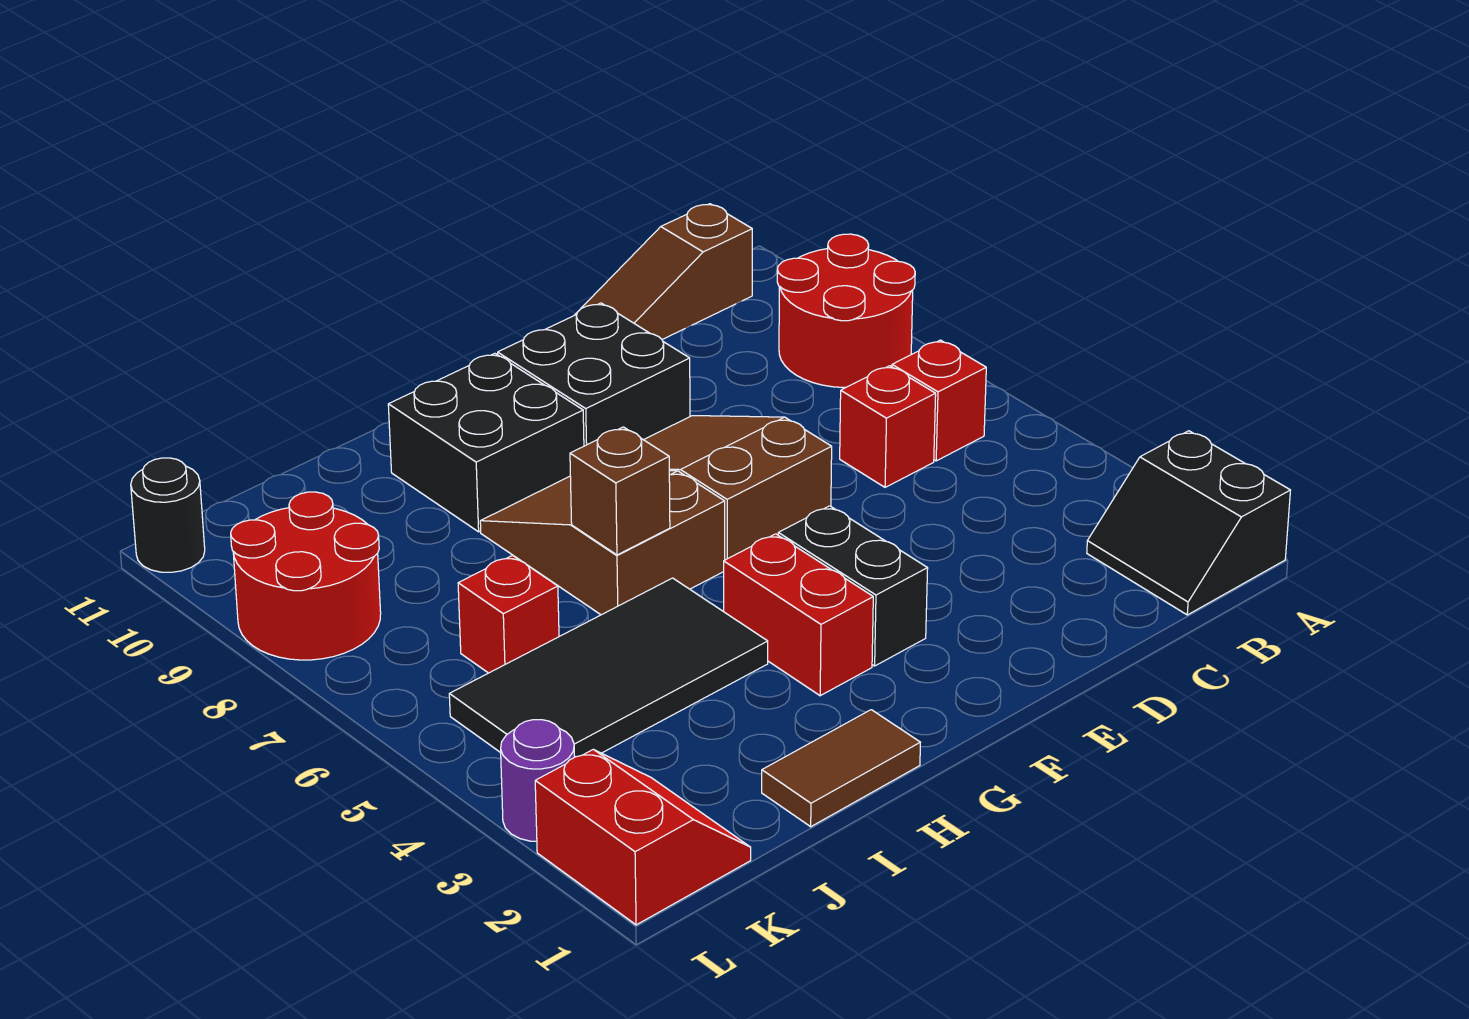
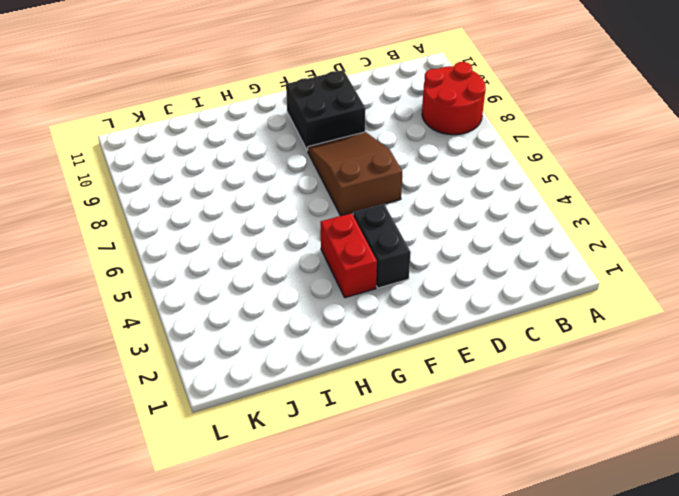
none -> black slope A1:B2 level 1 top A
none -> red brick B6 level 1
none -> brown slope B11:D11 level 1 top B

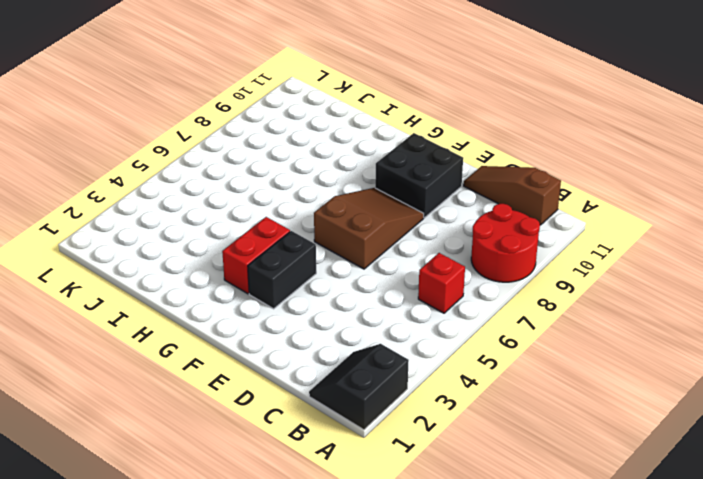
none -> red brick C6 level 1
none -> brown slope G6:H8 level 1 top 6
none -> black brick G9:H10 level 1

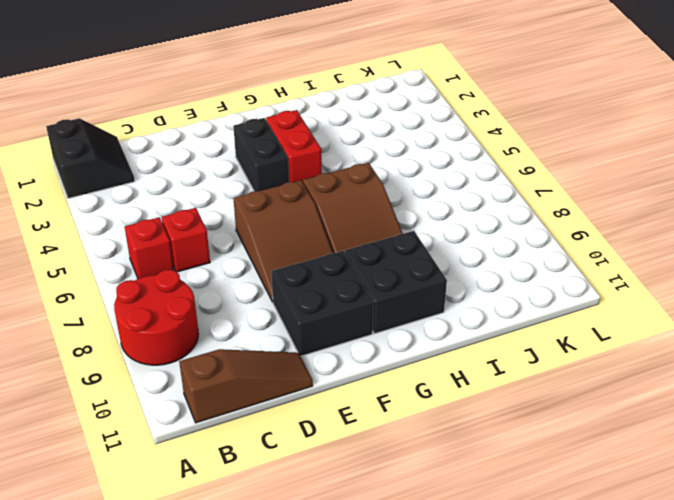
none -> brown tile H1:I1 level 1
none -> black tile H4:K5 level 1
none -> red brick J6 level 1

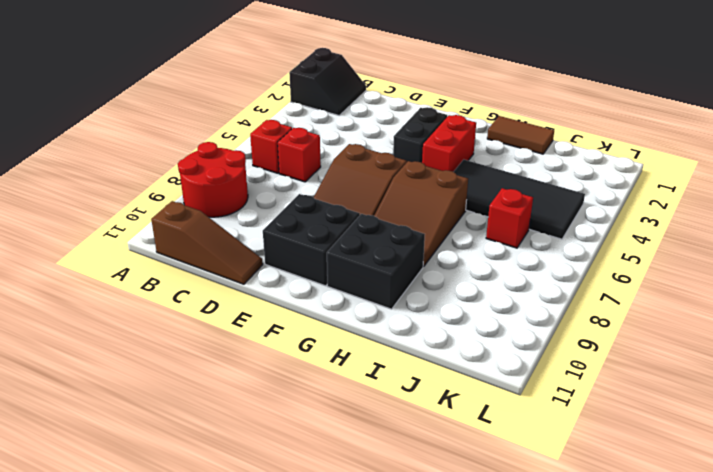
none -> red slope K1:L2 level 1 top L
none -> red round brick K8:L9 level 1
none -> purple round brick L3 level 1

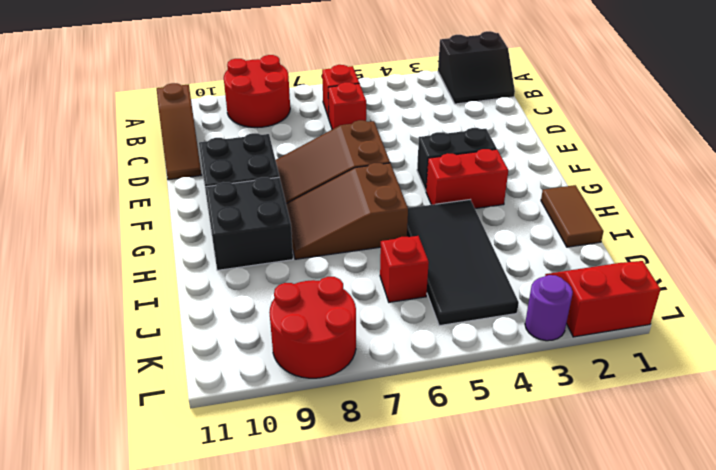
none -> black round brick L11 level 1
none -> brown brick H6 level 2

